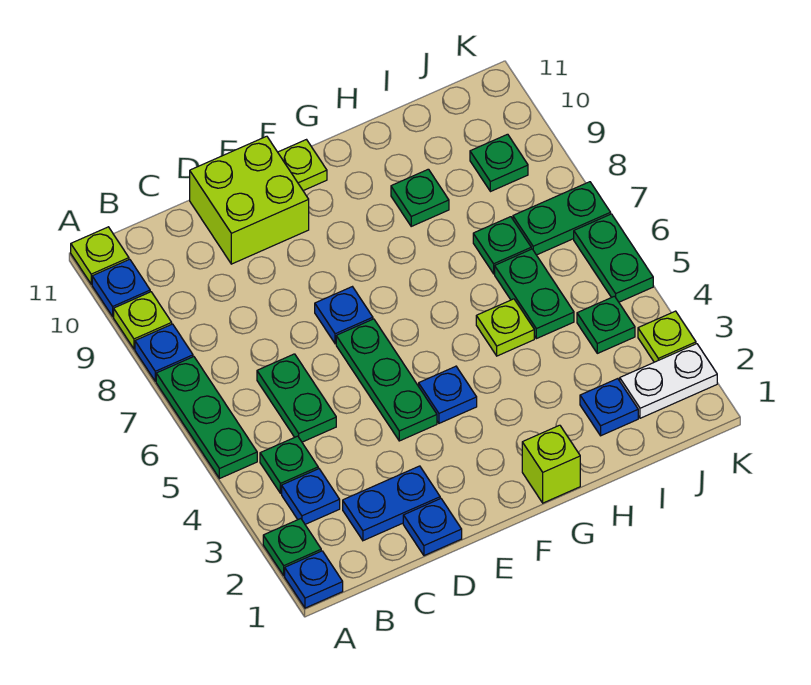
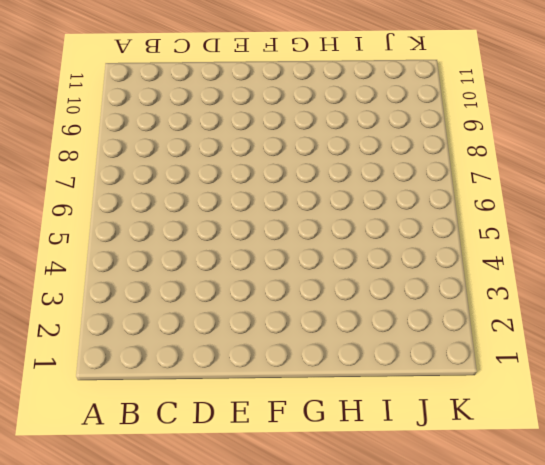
none -> blue plate A1 level 1
none -> green plate A2 level 1
none -> green plate A5:A7 level 1

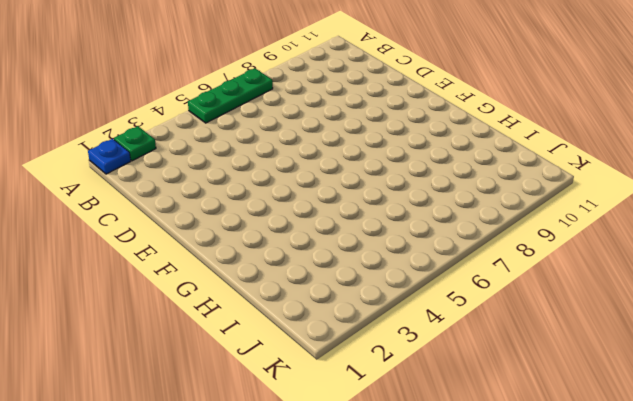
none -> blue plate A8 level 1
none -> lime plate A9 level 1
none -> blue plate A10 level 1

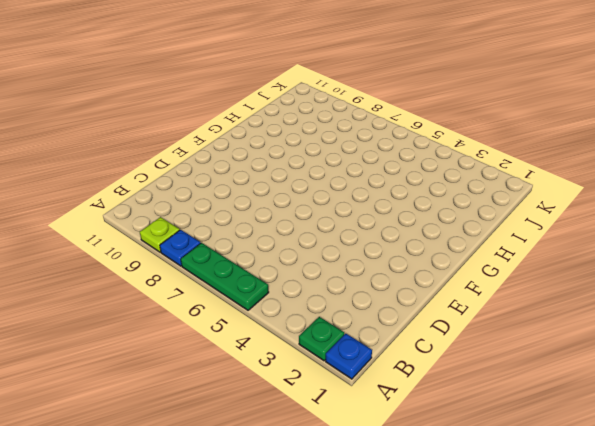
none -> blue plate A10 level 1
none -> lime plate A11 level 1
none -> blue plate B3 level 1

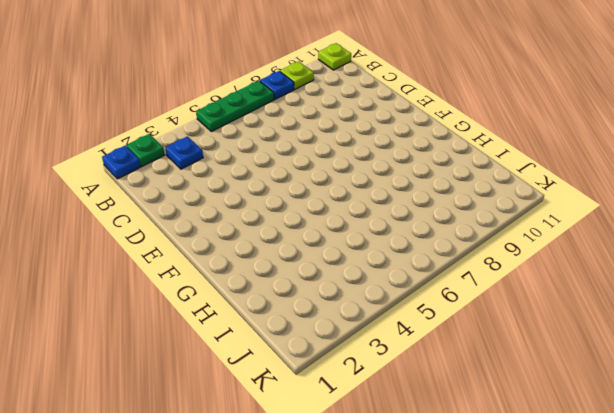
none -> blue plate A10 level 1
none -> green plate B4 level 1
none -> blue plate C2:D2 level 1

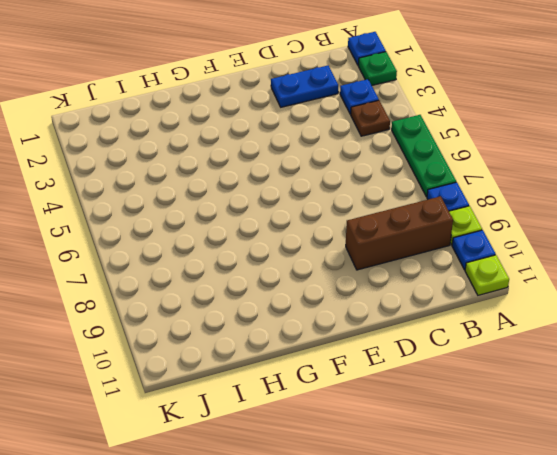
brown plate B4 level 1 -> green plate B4 level 1
brown brick B9:D9 level 1 -> none
none -> green plate C5:C6 level 1
none -> blue plate D1 level 1
none -> lime brick D10:E11 level 1

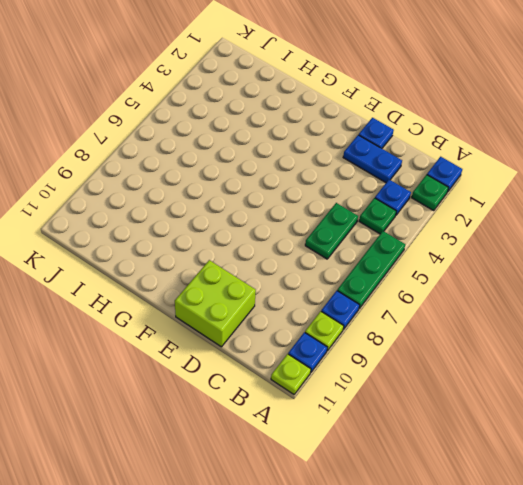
none -> green plate E4:E6 level 1
none -> blue plate E7 level 1
none -> blue plate F4 level 1

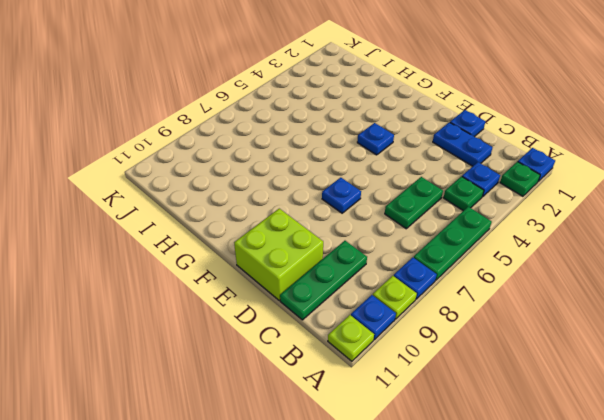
green plate C9:C11 level 1 -> green plate E4:E6 level 1
none -> lime plate F11 level 1
none -> lime brick G1 level 1
none -> lime plate H5 level 1

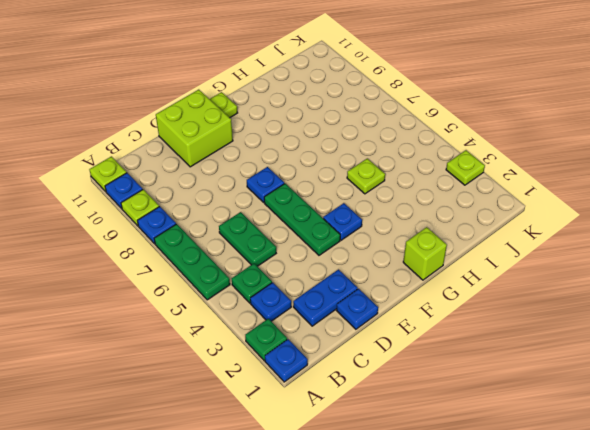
none -> green plate H9 level 1
none -> blue plate I2 level 1
none -> green plate I5:I6 level 1

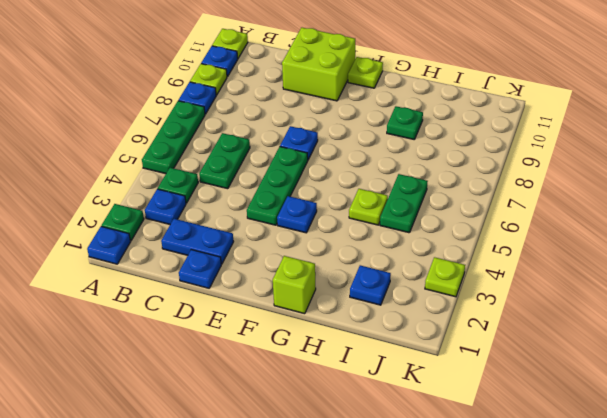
none -> green plate I7 level 1
none -> white plate J2:K2 level 1
none -> green plate J4 level 1

